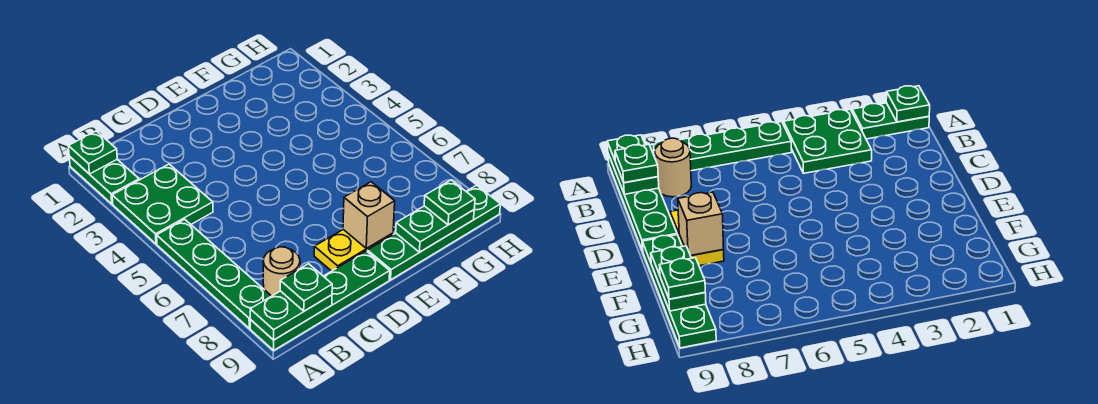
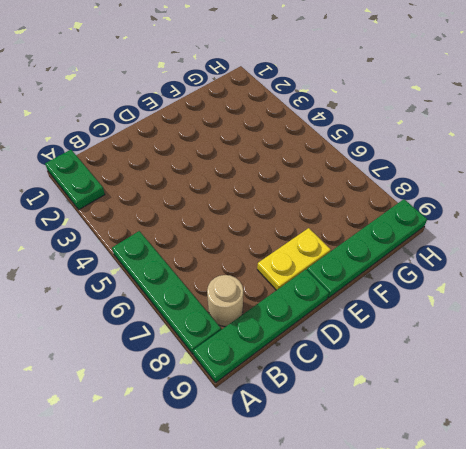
none -> green plate A3:B4 level 1
none -> green plate A1 level 2
none -> green plate A9:B9 level 2

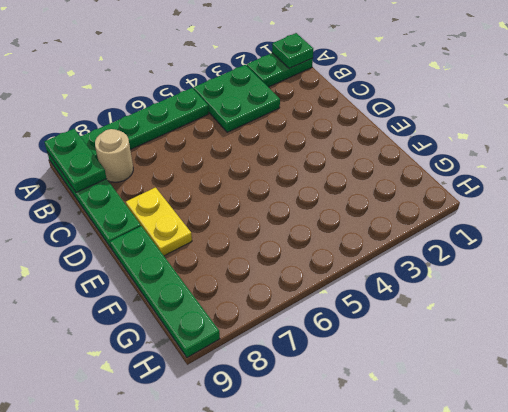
none -> tan brick E8 level 2
none -> green plate F9:G9 level 2
none -> green plate B9 level 3

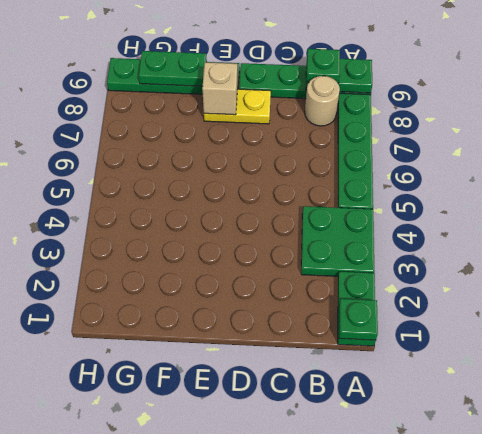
none -> green plate G9 level 3

